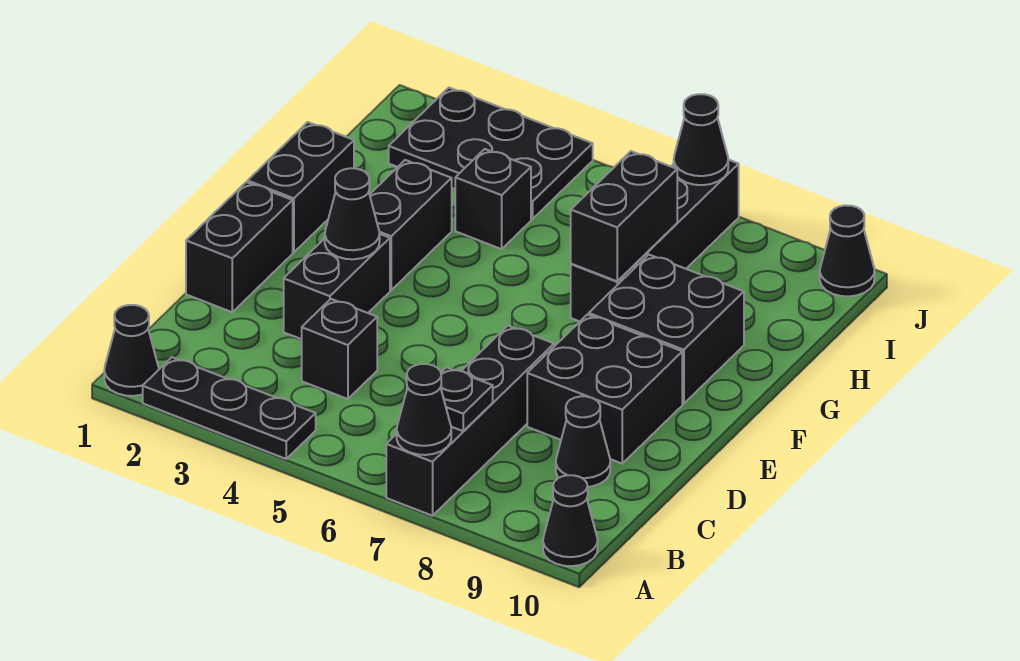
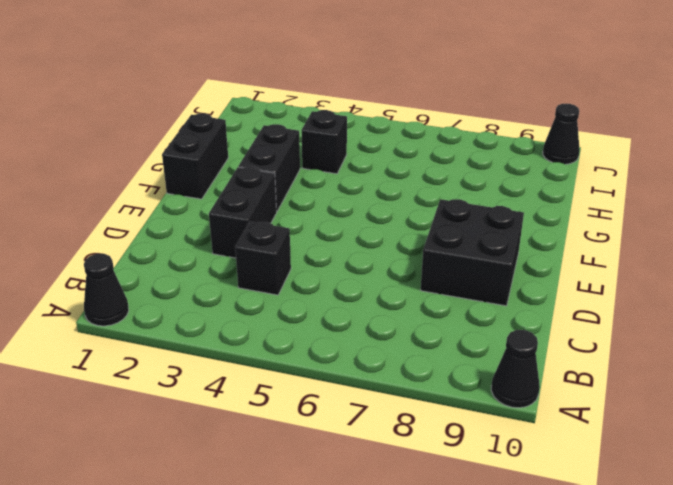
none -> black plate A2:A4 level 1
none -> black brick A7:D7 level 1
none -> black cone C9 level 1

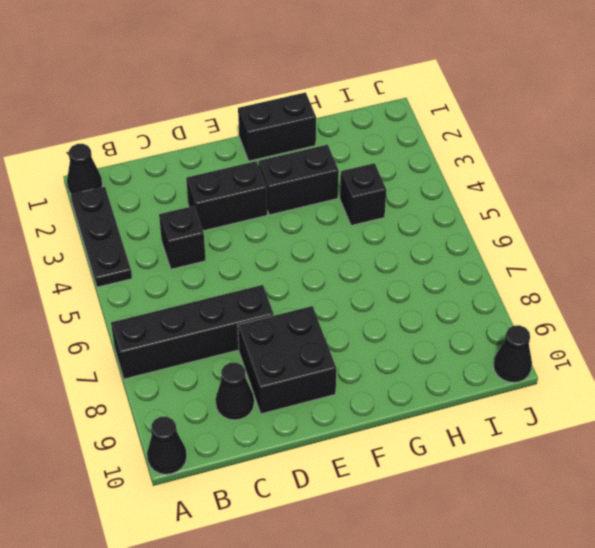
none -> black brick D1:E1 level 1
none -> black brick F8:G9 level 1
none -> black brick G7:J7 level 1

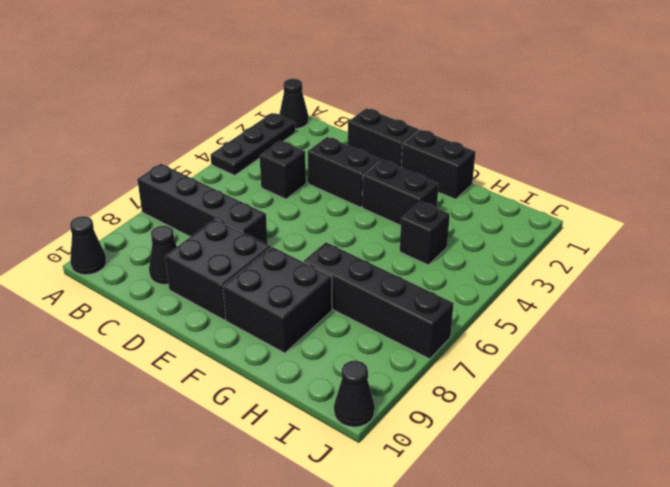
none -> black plate I2:J4 level 1
none -> black cone A7 level 2
none -> black plate B7 level 2

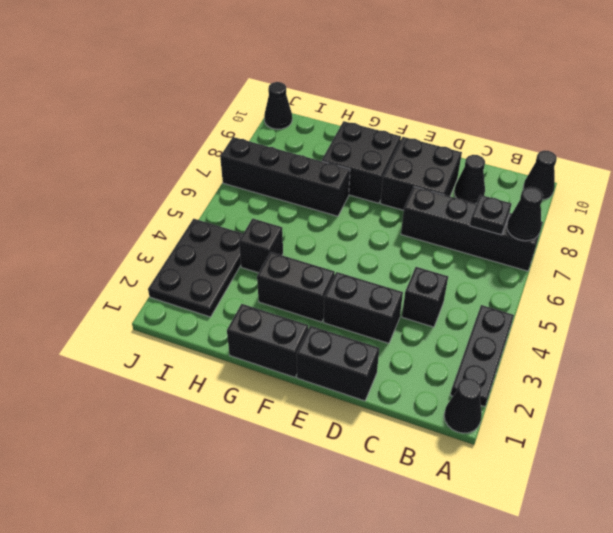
none -> black cone E3 level 2
none -> black brick G7:H7 level 2
none -> black cone J7 level 2

